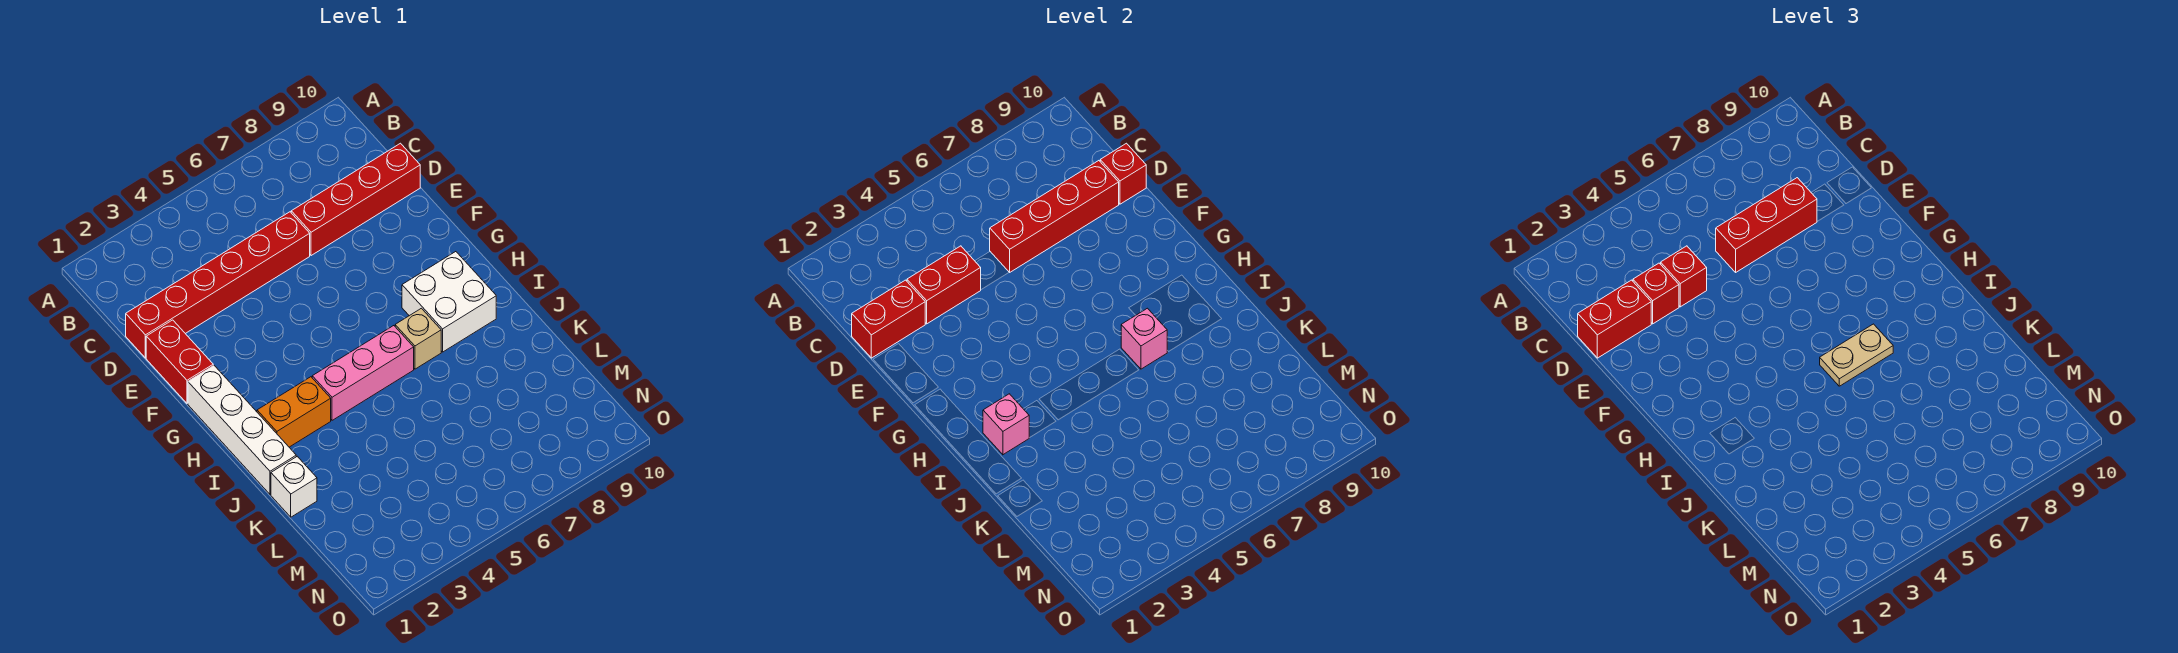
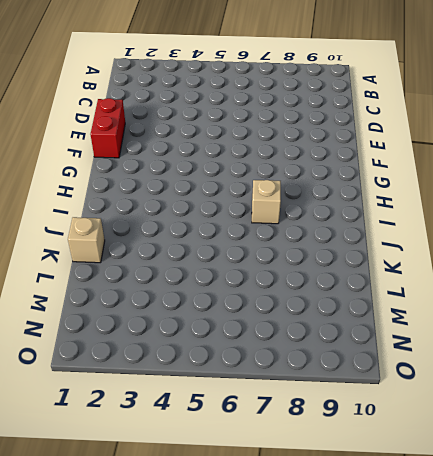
tan brick K1 level 1 -> white brick K1 level 1
none -> red brick D1:D6 level 1
none -> red brick D7:D10 level 1
none -> white brick G1:J1 level 1

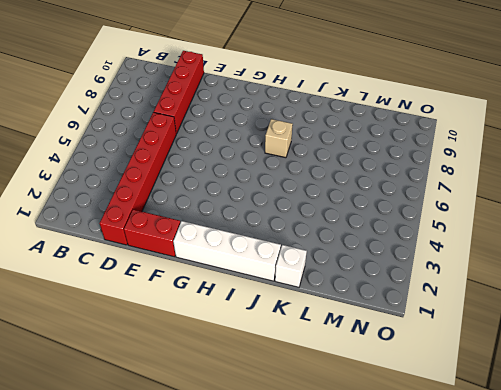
none -> white brick H8:I9 level 1
none -> orange brick I2:I3 level 1
none -> pink brick I4:I6 level 1

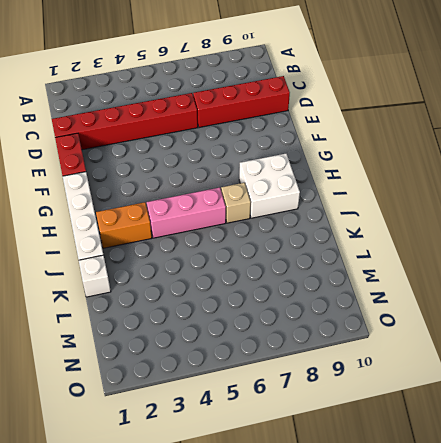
none -> red brick D1:D2 level 2
none -> red brick D3:D4 level 2
none -> red brick D6:D9 level 2

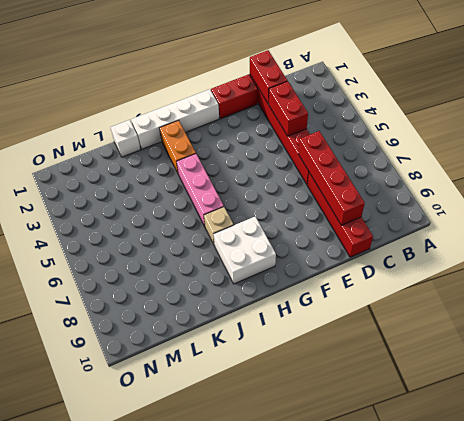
none -> red brick D10 level 2
none -> pink brick I2 level 2
none -> pink brick I7 level 2

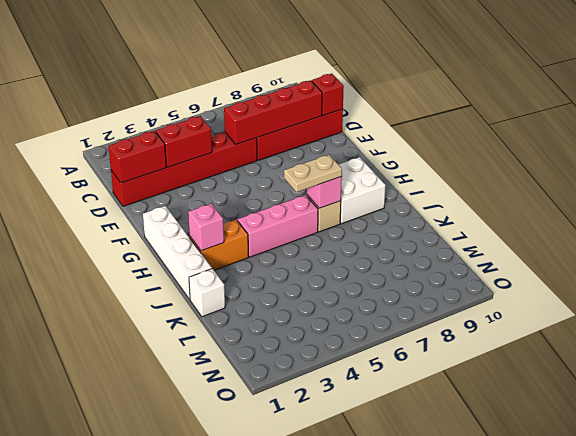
none -> red brick E1:F1 level 1
none -> red brick D1:D2 level 3
none -> red brick D3 level 3

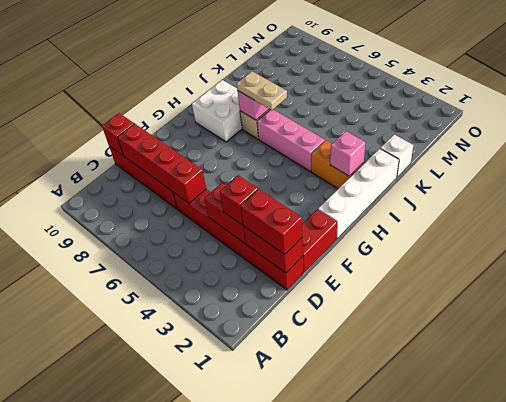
none -> red brick D4 level 3
none -> red brick D6:D8 level 3

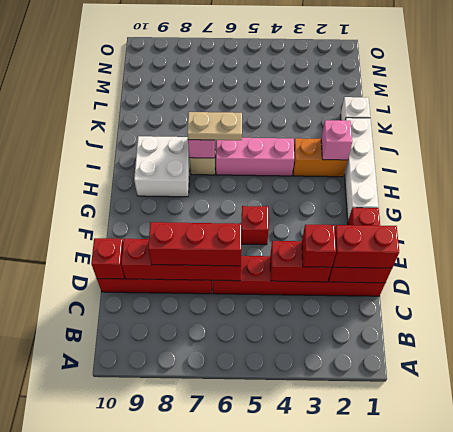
red brick F5 level 1 -> red brick D4 level 3

